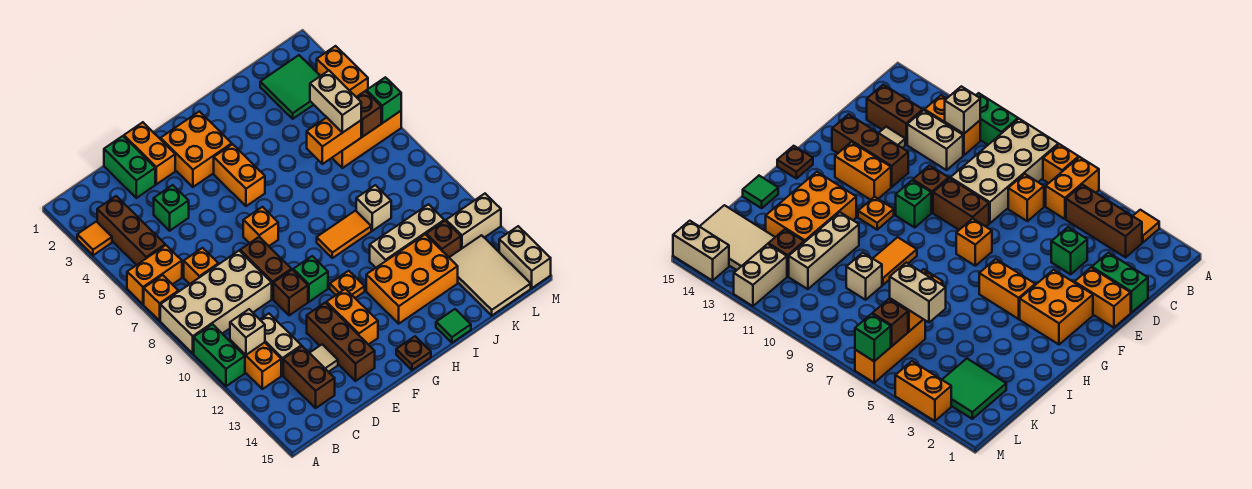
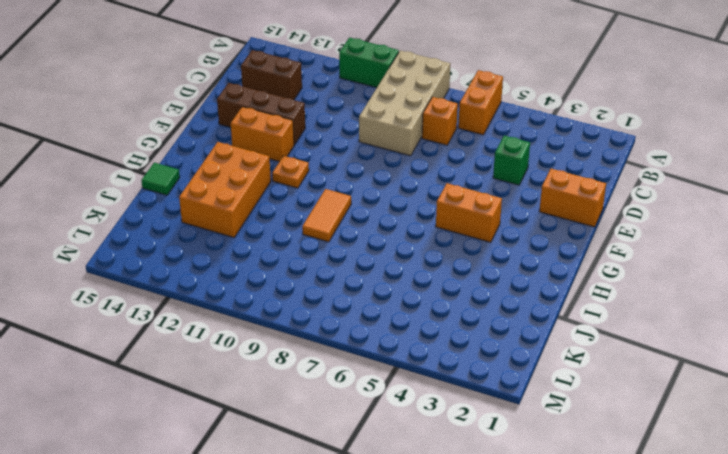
none -> orange tile A3 level 1
none -> orange brick A7 level 1
none -> brown brick B3:B5 level 1
none -> orange brick B11:B12 level 1

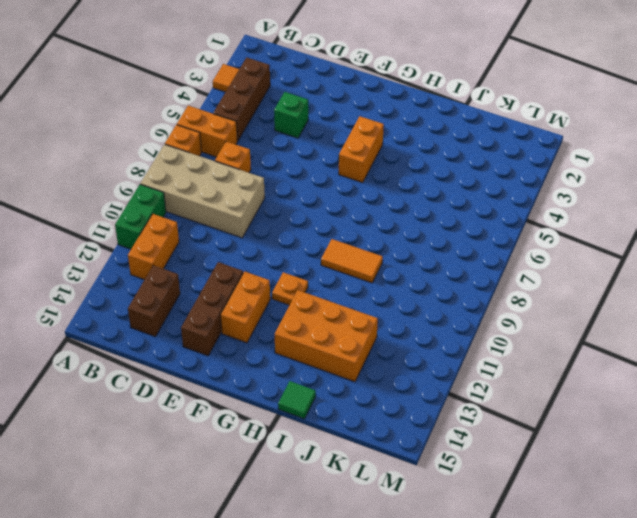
none -> tan brick C11:C12 level 1
none -> green brick D1:D2 level 1
none -> tan tile D13 level 1
none -> orange brick E1:E2 level 1

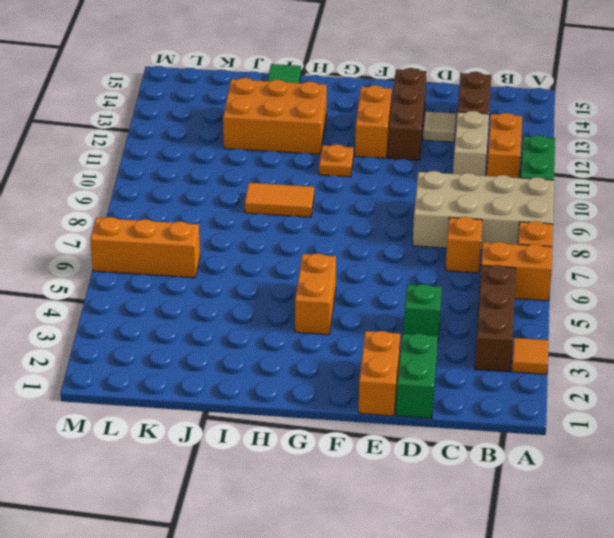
none -> brown brick E8:E9 level 1
none -> brown brick E10 level 1
none -> orange brick F2:G3 level 1
none -> orange brick F7 level 1

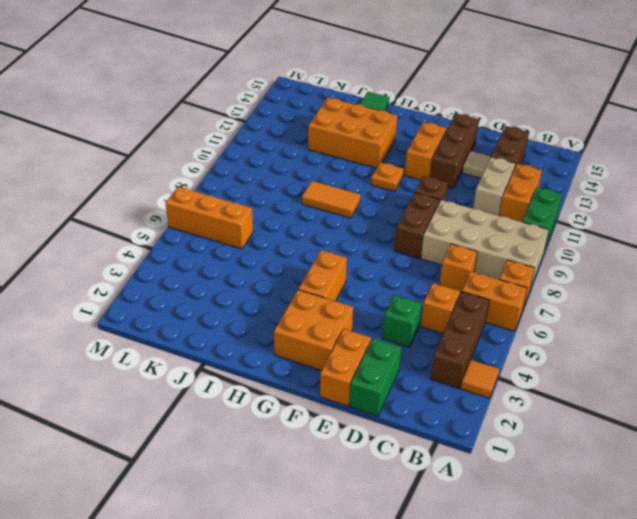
orange brick C5 level 1 -> orange brick F7 level 1
none -> green brick F10 level 1
none -> brown plate G15 level 1
none -> tan brick I11:K11 level 1
none -> tan brick J9 level 1

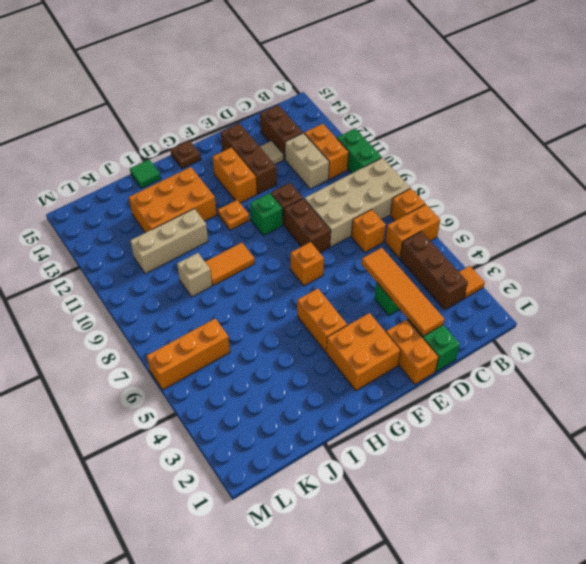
orange tile D2:D5 level 2 -> none
none -> green tile K2:L3 level 1
none -> brown brick K12 level 1
none -> tan tile K13:L15 level 1
none -> tan brick L12:M12 level 1

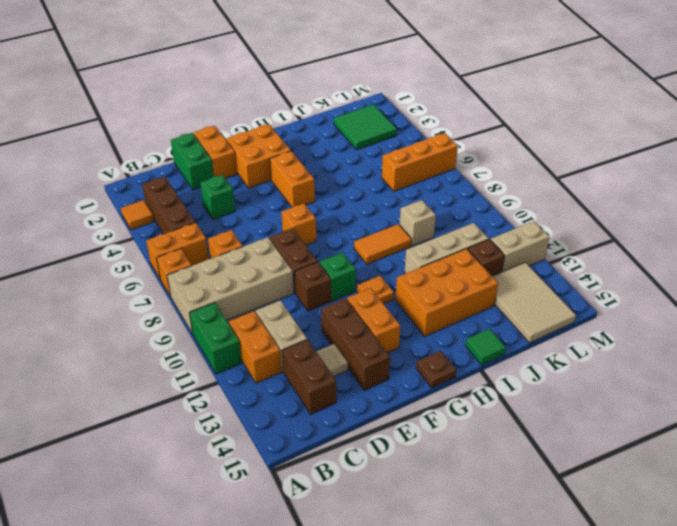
none -> orange brick M3:M4 level 1
none -> tan brick M14:M15 level 1
none -> tan brick B11 level 2
none -> orange brick J6:K6 level 2

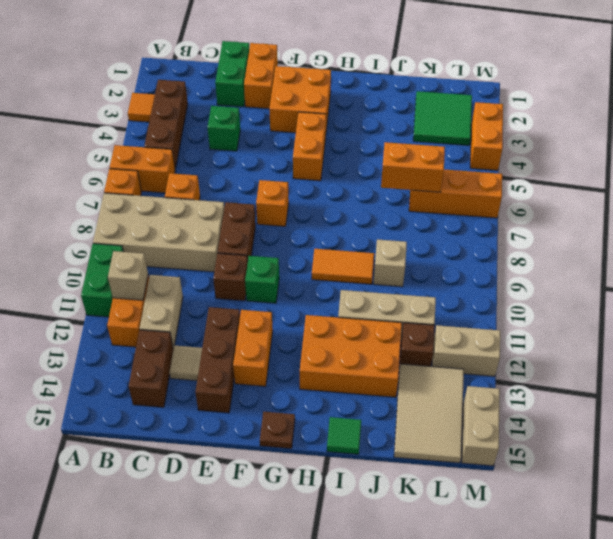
none -> orange plate G11 level 1
none -> brown brick L6 level 2
none -> green brick M6 level 2
none -> tan brick K5:K6 level 3

